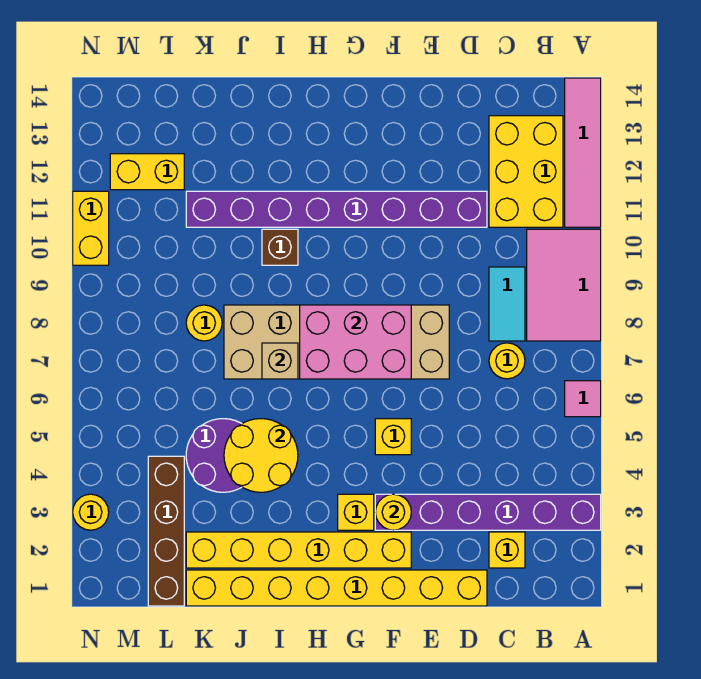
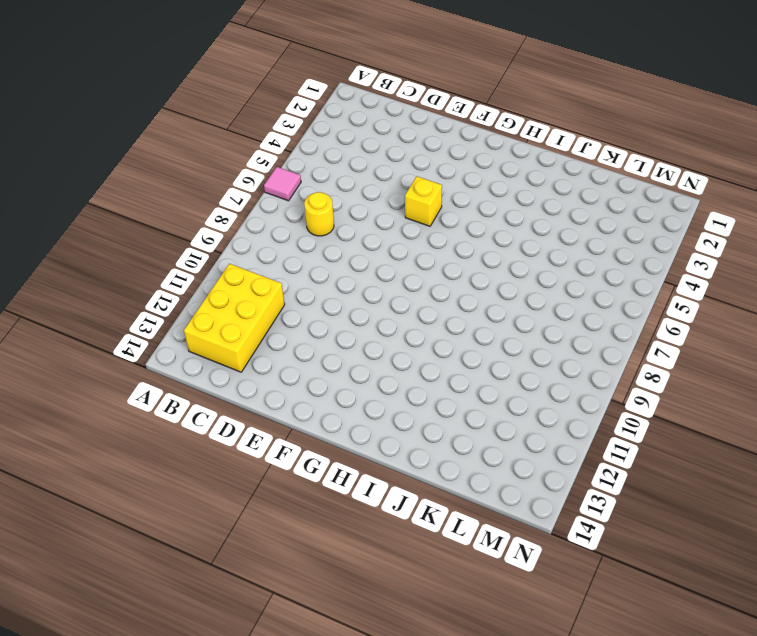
none -> purple brick A3:F3 level 1
none -> pink tile A8:B10 level 1
none -> pink tile A11:A14 level 1

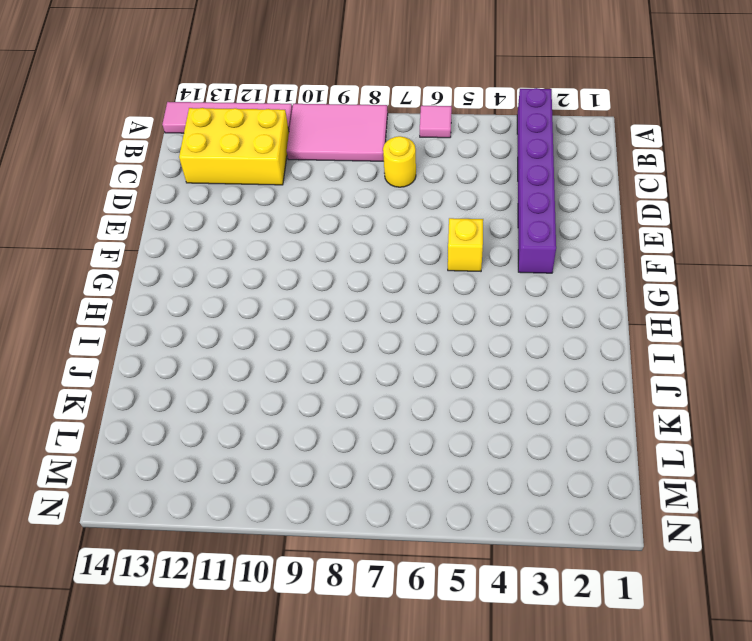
none -> yellow brick C2 level 1
none -> cyan tile C8:C9 level 1
none -> yellow brick D1:K1 level 1

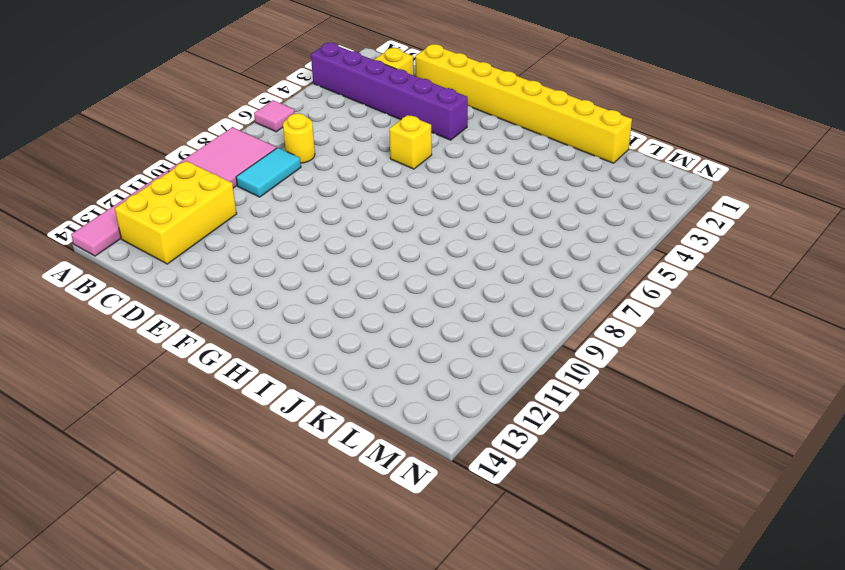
none -> purple brick D11:K11 level 1
none -> tan brick E7:J8 level 1
none -> yellow brick F2:K2 level 1

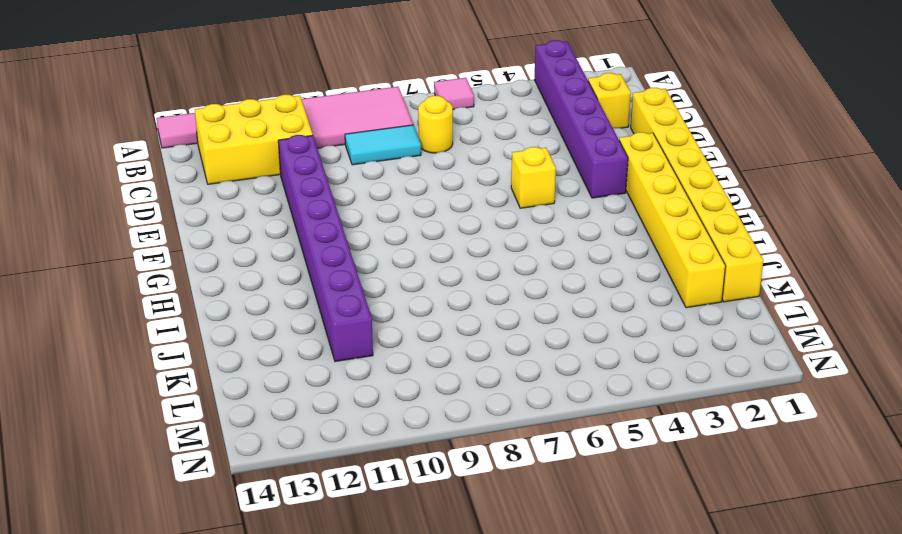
none -> tan brick E7:J8 level 1
none -> yellow brick G3 level 1
none -> brown brick I10 level 1

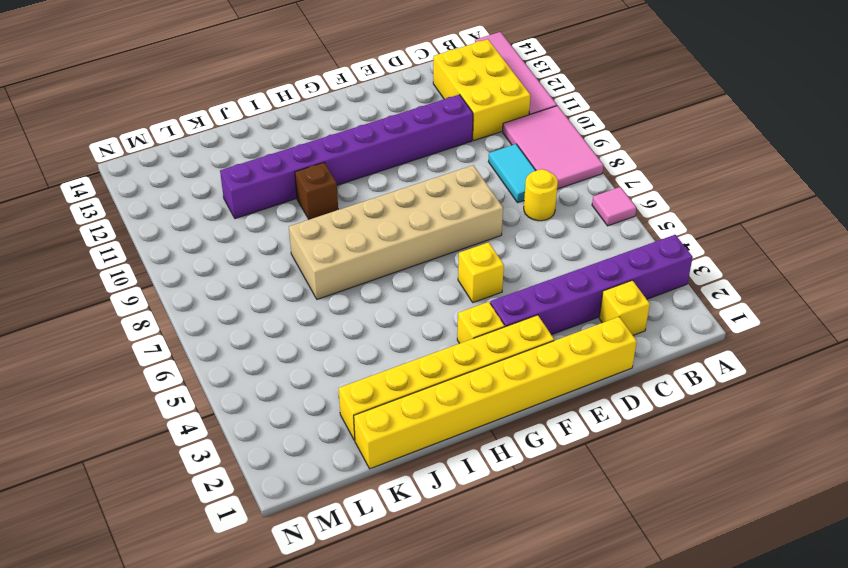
none -> purple round brick J4:K5 level 1
none -> yellow round brick K8 level 1
none -> brown brick L1:L4 level 1

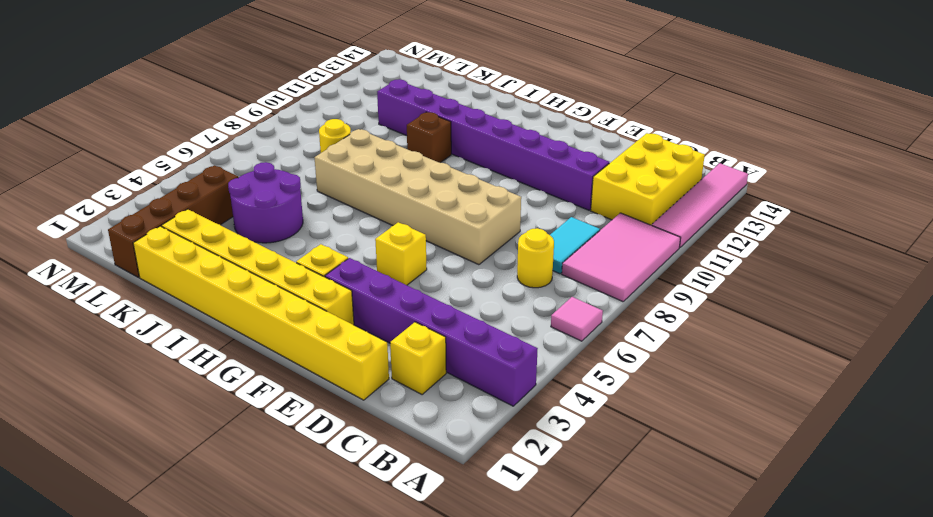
none -> yellow brick L12:M12 level 1
none -> yellow round brick N3 level 1
none -> yellow brick N10:N11 level 1

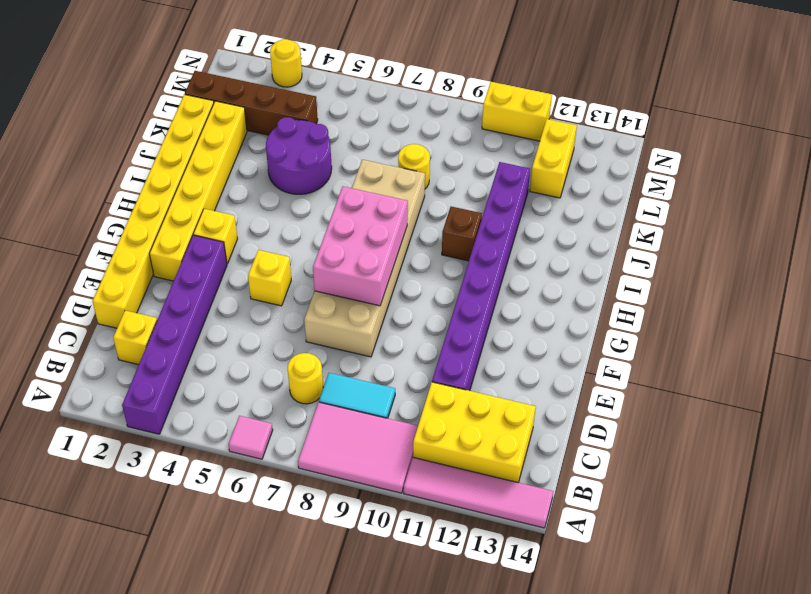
none -> yellow round brick F3 level 2
none -> yellow round brick I4:J5 level 2
none -> tan brick I7 level 2

